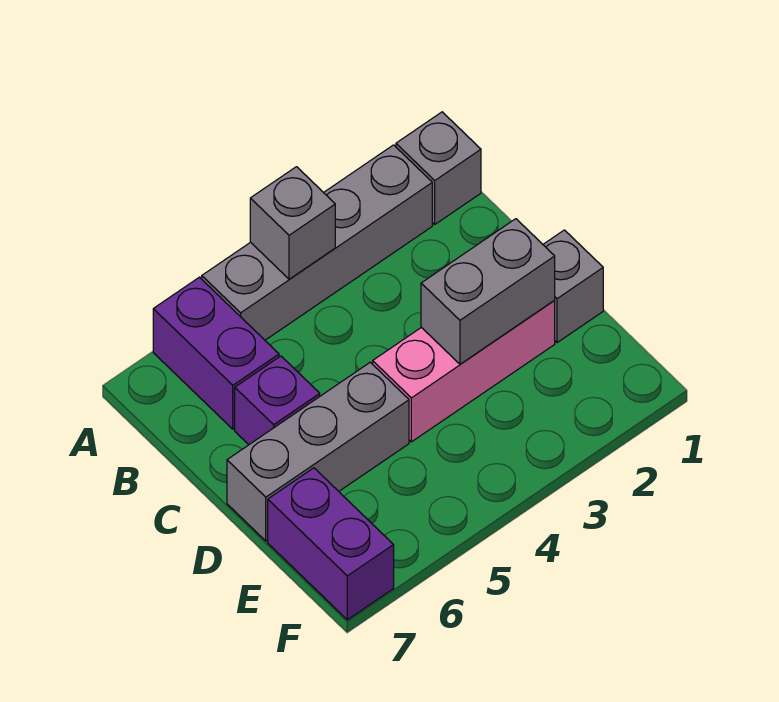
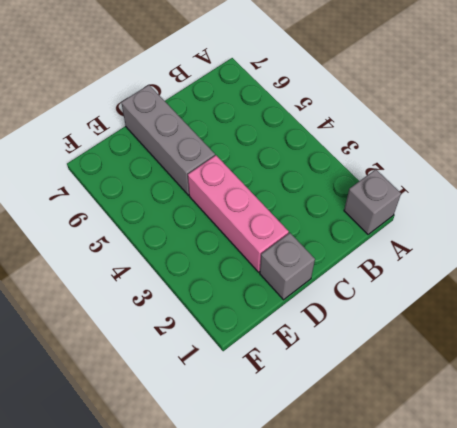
none -> grey brick A2:A5 level 1
none -> purple brick A6:B6 level 1

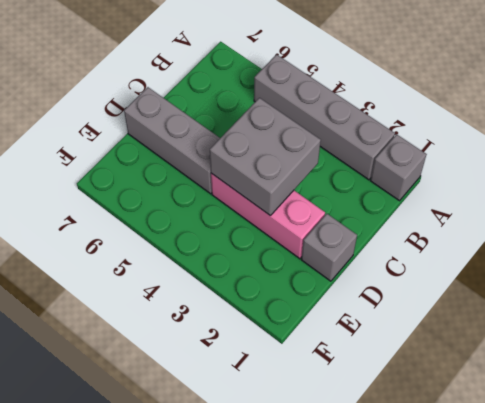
grey brick C3:D4 level 2 -> grey brick D2:D3 level 2
none -> purple brick A6:B6 level 1
none -> purple brick C6 level 1

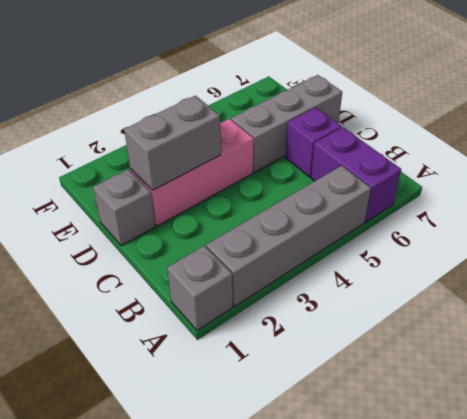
none -> purple brick E7:F7 level 1
none -> grey brick A4 level 2

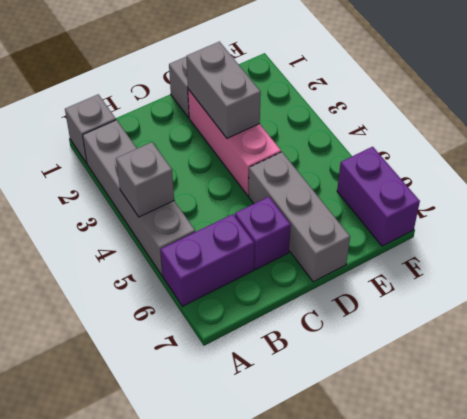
purple brick F6:F7 level 1 -> purple brick E7:F7 level 1

